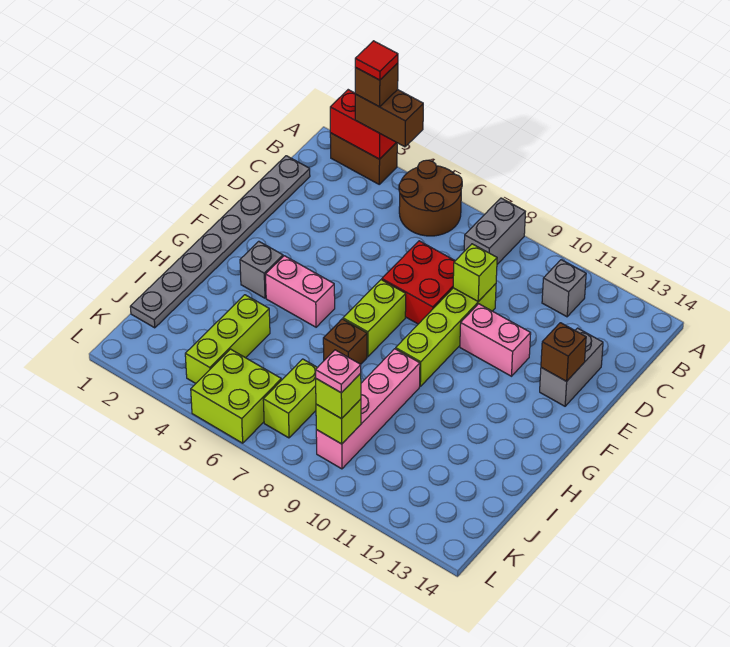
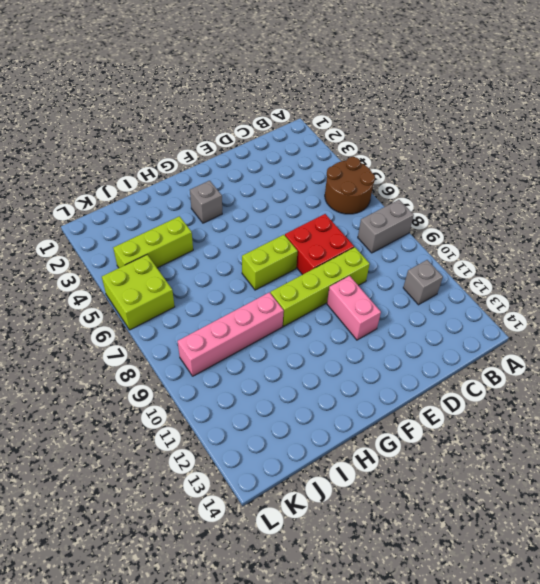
none -> brown brick A2:A3 level 1
none -> grey plate C1:J1 level 1
none -> grey brick D13:E13 level 1

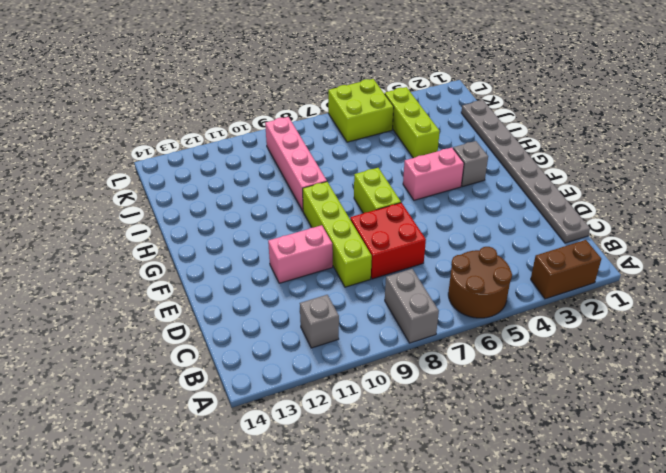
none -> grey brick D13:E13 level 1
none -> brown brick H7 level 1
none -> lime brick J7:K7 level 1

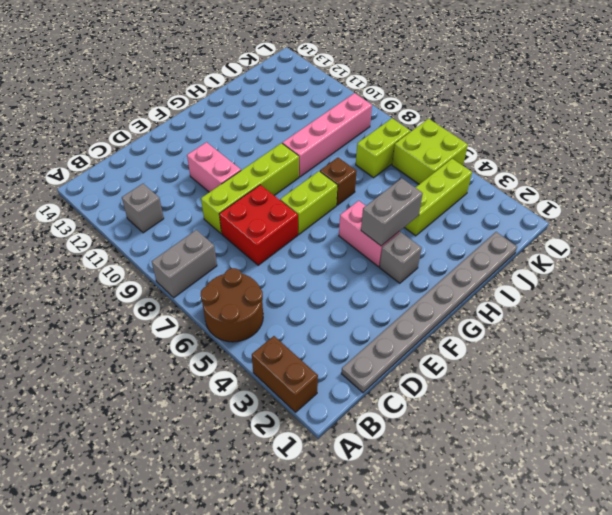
grey brick G4:H4 level 2 -> grey brick D13:E13 level 1
none -> red brick A2:A3 level 2
none -> lime brick D9 level 2
none -> brown brick E13 level 2

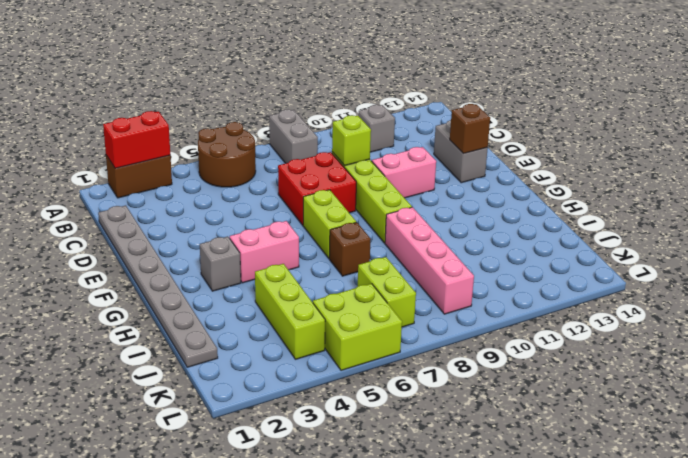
none -> lime brick K9 level 2
none -> brown brick A3:A4 level 3
none -> lime brick K9 level 3

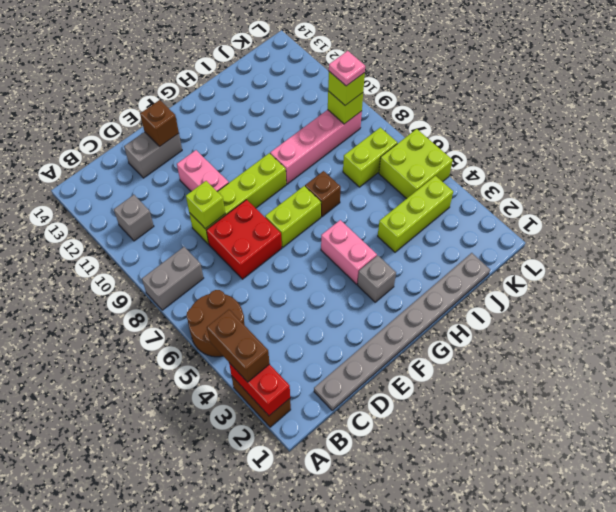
none -> brown brick A3 level 4
none -> red tile A3 level 5

